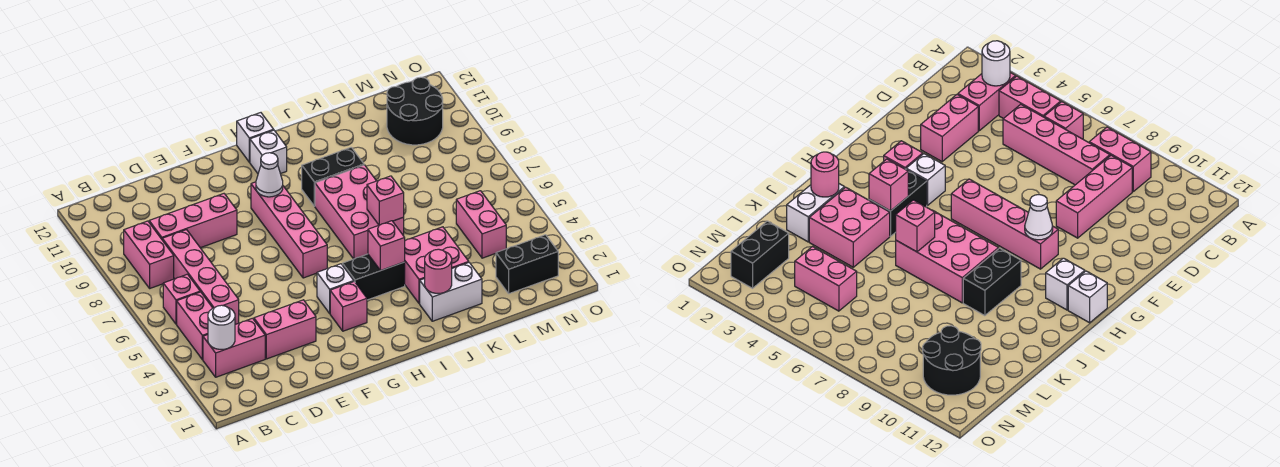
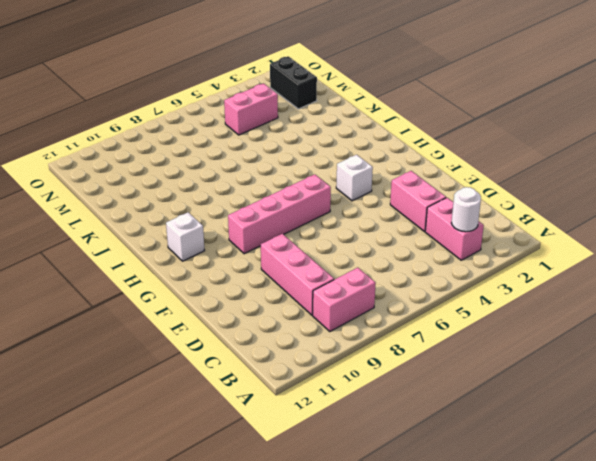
none -> pink brick B4:B5 level 1
none -> pink brick B6 level 1
none -> pink brick C5:C8 level 1

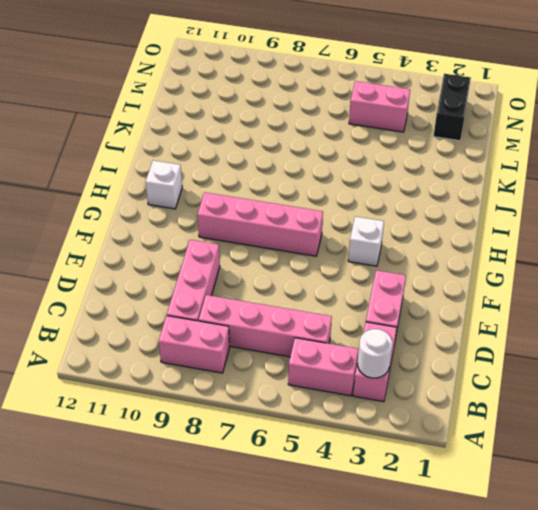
none -> pink brick B6 level 1
none -> pink brick G3 level 1
none -> black brick H4:I4 level 1

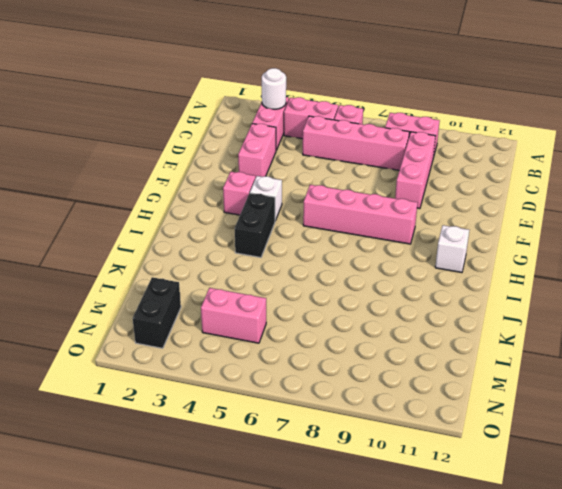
none -> white brick H12 level 1
none -> pink brick I6:J8 level 1
none -> black brick I9:J9 level 1

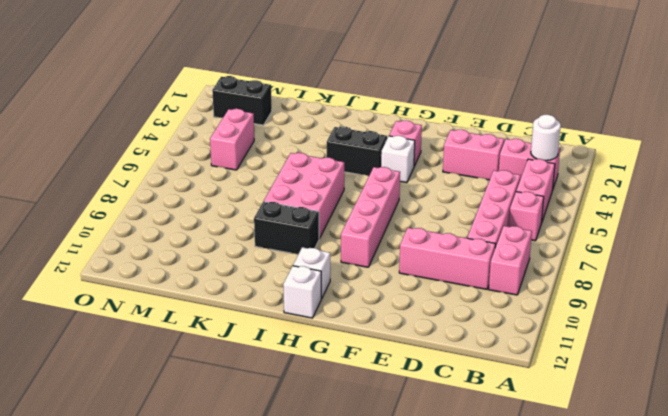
none -> white brick J2:K2 level 1
none -> pink brick J3:K4 level 1
none -> black round brick M10:N11 level 1

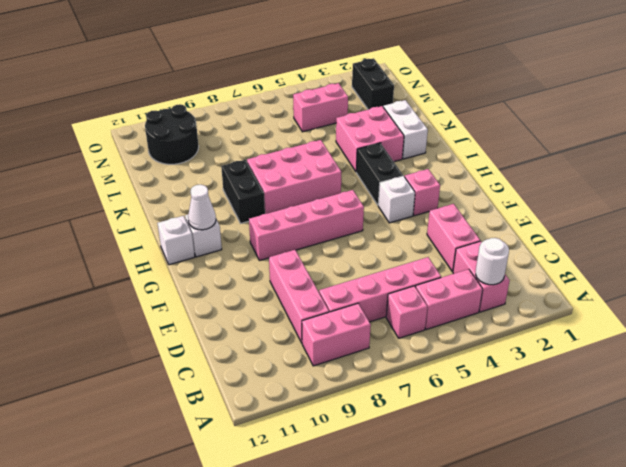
white cone H11 level 2 -> white cone G9 level 2
none -> pink brick I4 level 2
none -> pink round brick J2 level 2
none -> pink brick J6 level 2

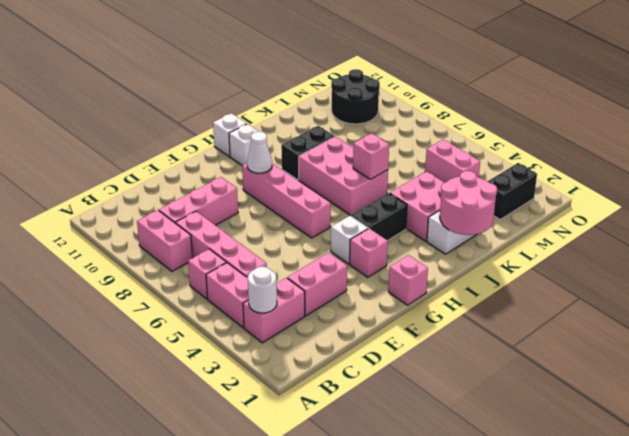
pink brick G1 level 1 -> pink brick I4 level 2
pink round brick J1:K2 level 2 -> pink round brick J2 level 2

